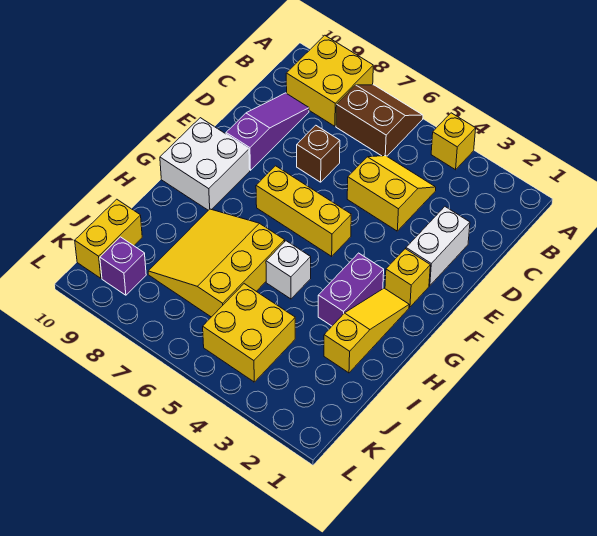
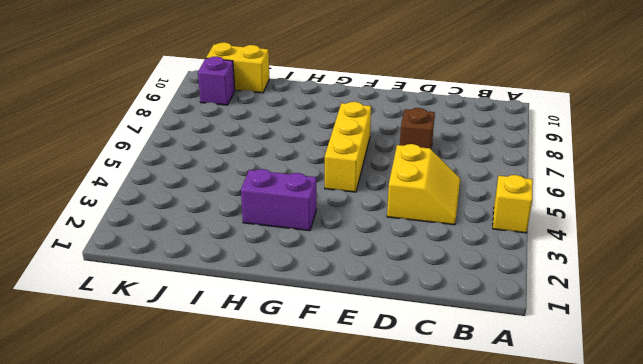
none -> brown slope A6:B7 level 1 top B
none -> yellow brick A8:B9 level 1
none -> purple slope C9:E9 level 1 top E

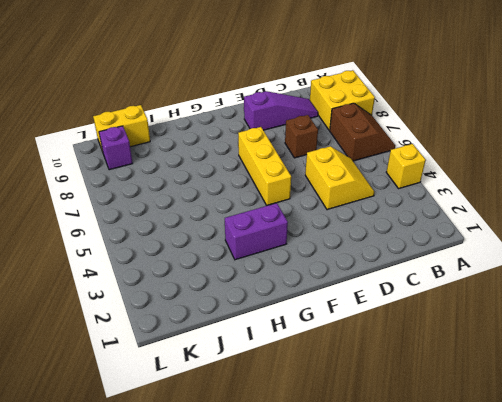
none -> white brick D2:E2 level 1
none -> yellow brick F2 level 1
none -> white brick F9:G10 level 1

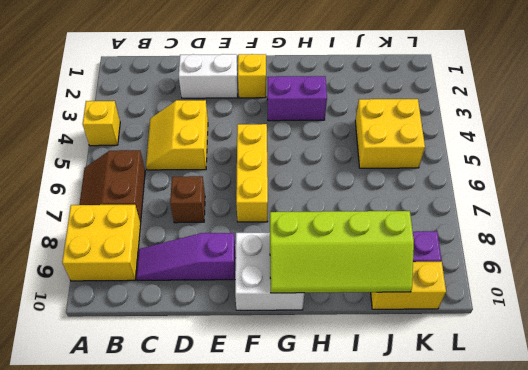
lime slope G9:J10 level 2 top 9 -> none
none -> yellow slope G2:I2 level 1 top I
none -> white brick H5 level 1
none -> yellow slope H6:J8 level 1 top 6

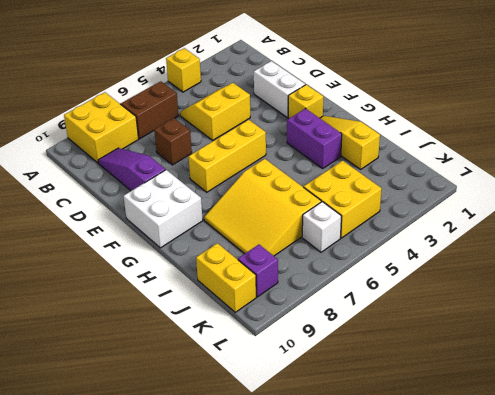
white brick K6 level 1 -> white brick H5 level 1

